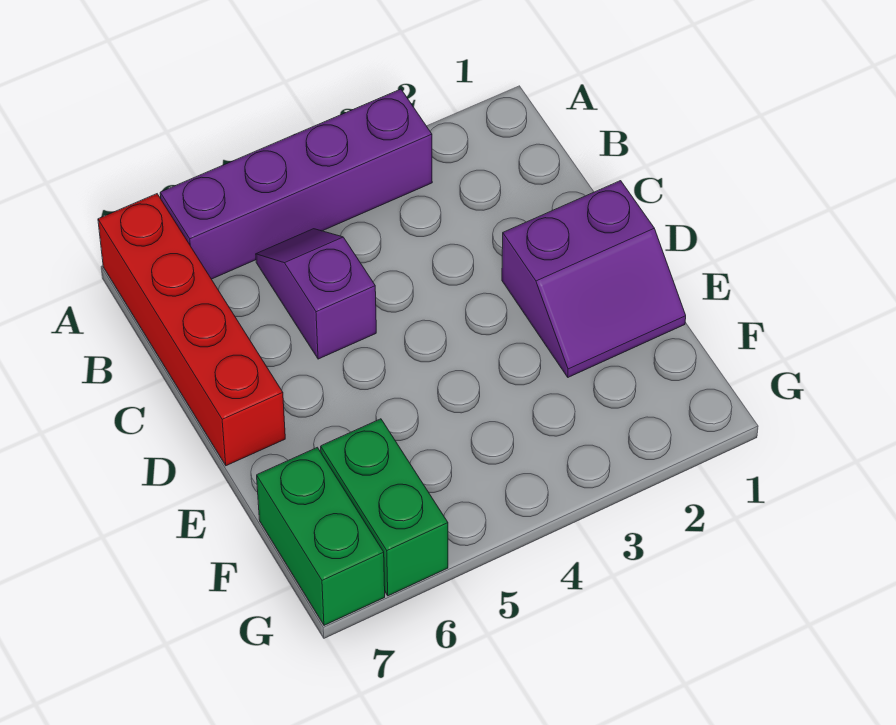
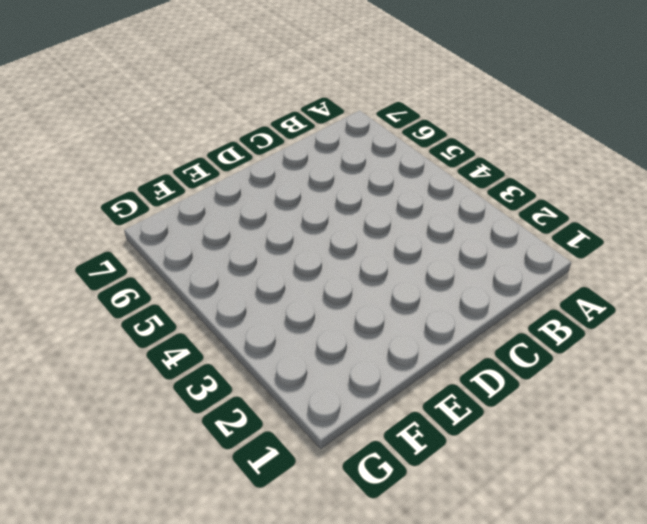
none -> purple brick A3:A6 level 1
none -> red brick A7:D7 level 1

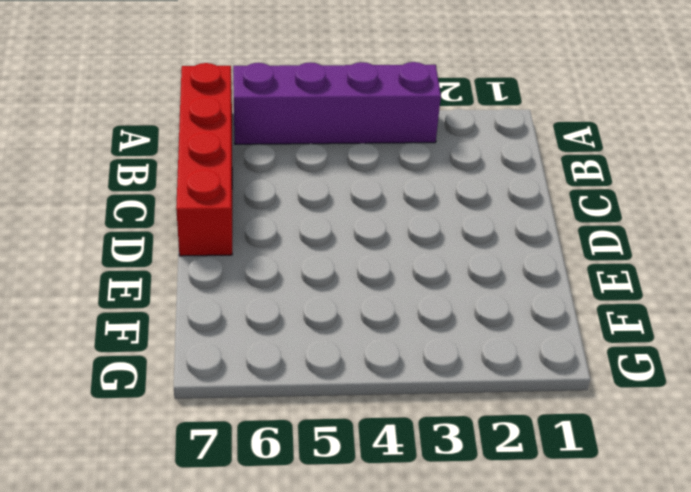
none -> purple slope B5:C5 level 1 top C
none -> purple slope D1:E2 level 1 top D

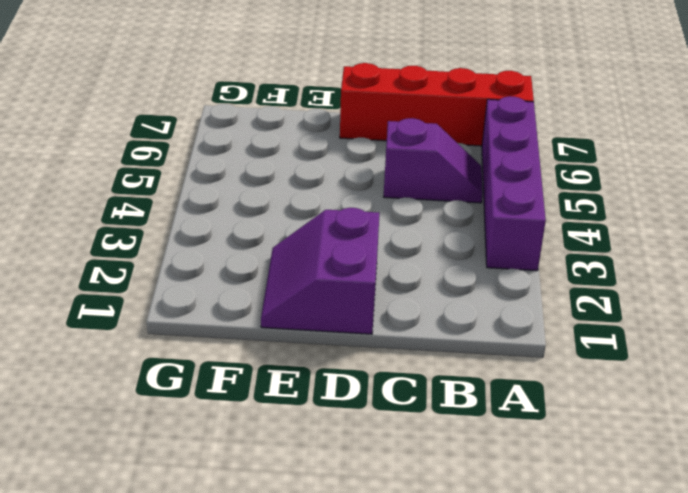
none -> green brick F6:G6 level 1
none -> green brick F7:G7 level 1

